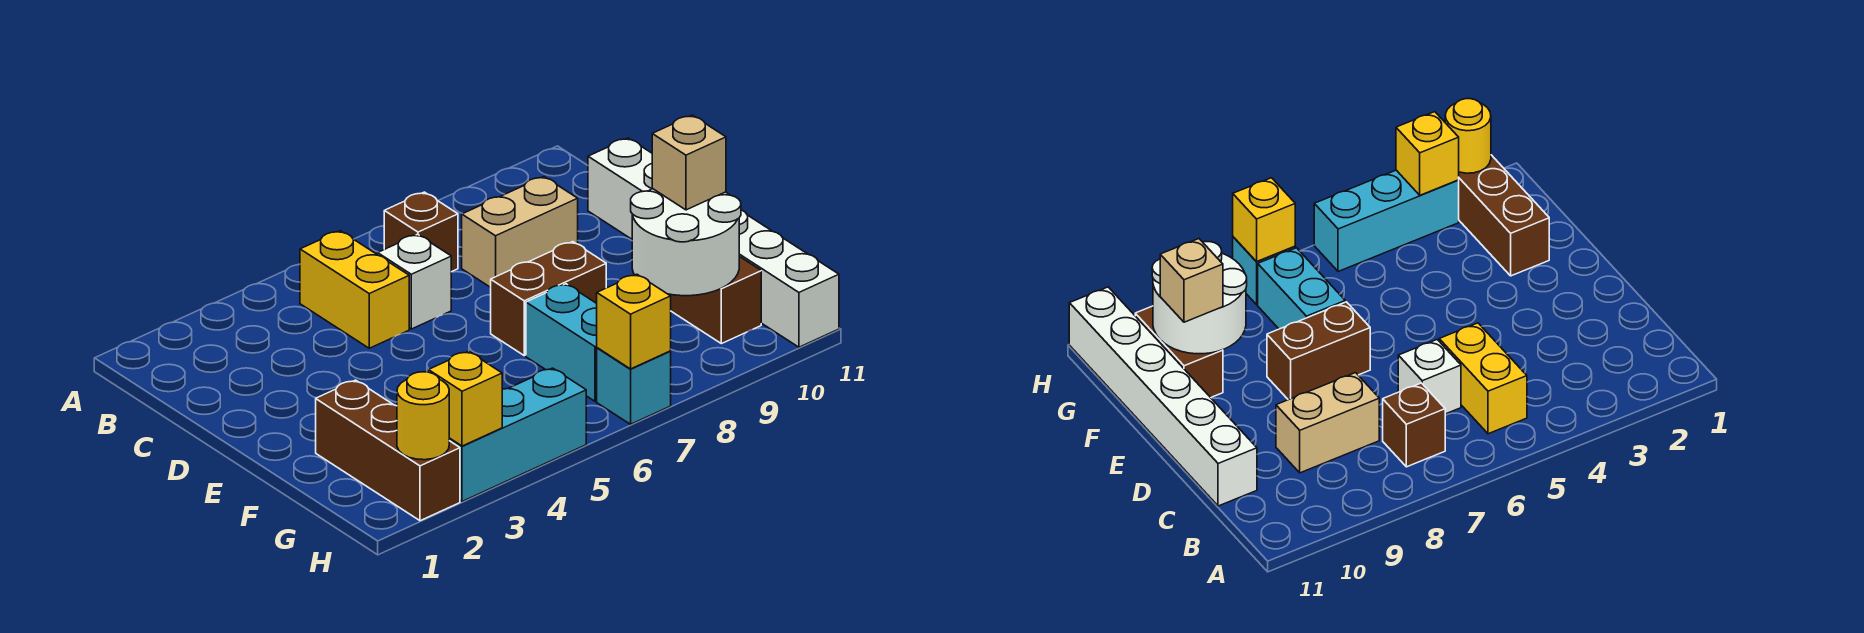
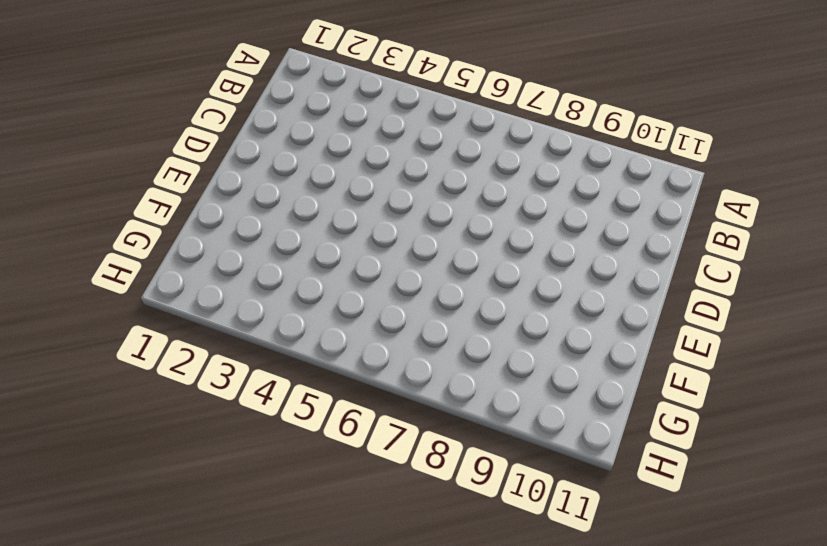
none -> yellow brick B5:C5 level 1
none -> brown brick B7 level 1
none -> white brick C6 level 1

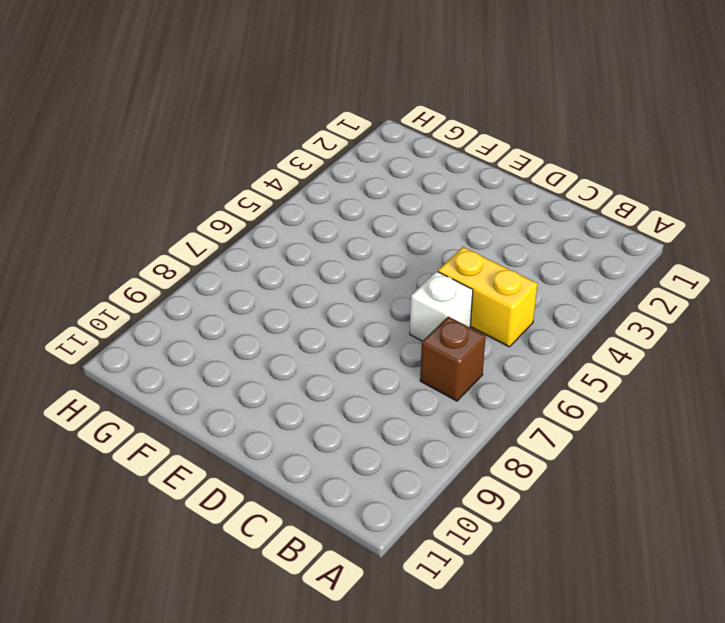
none -> tan brick C8:C9 level 1
none -> white brick C11:H11 level 1
none -> brown brick E7:E8 level 1

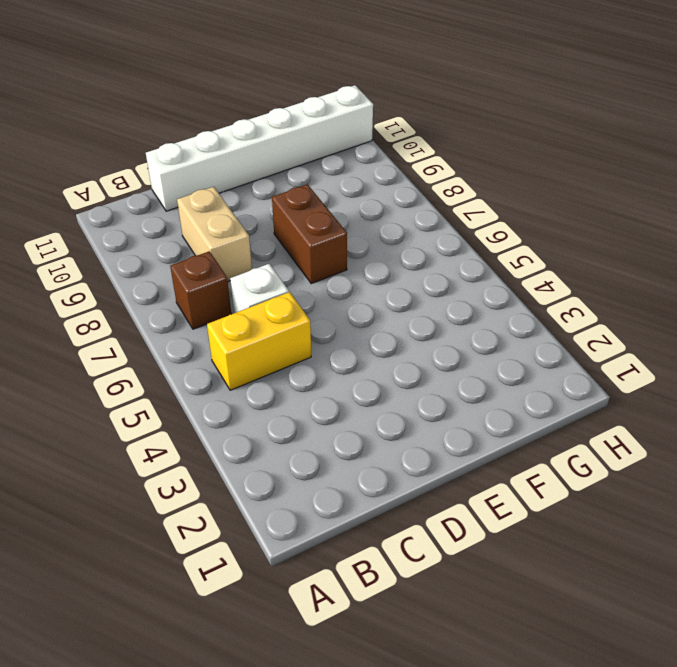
none -> brown brick F2:H2 level 1
none -> cyan brick F7:G7 level 1
none -> brown brick F10:G10 level 1

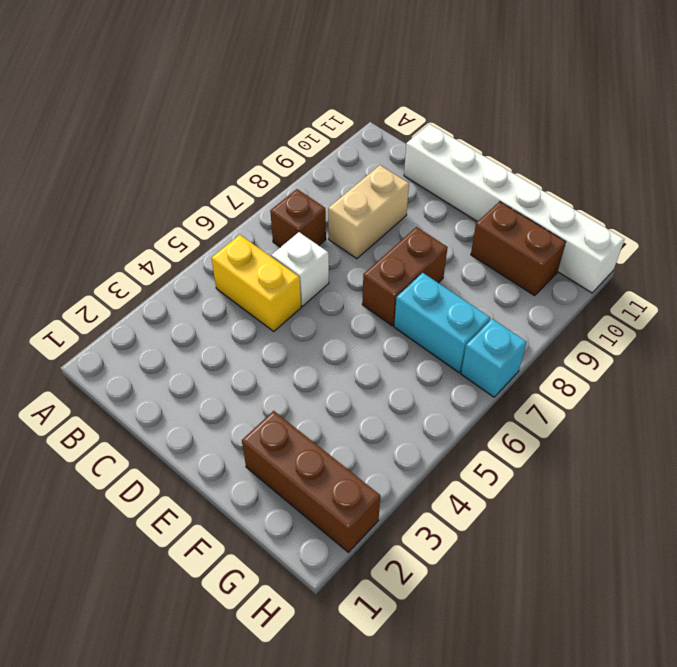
none -> cyan brick H3:H5 level 1
none -> white round brick F9:G10 level 2
none -> yellow round brick H2 level 2

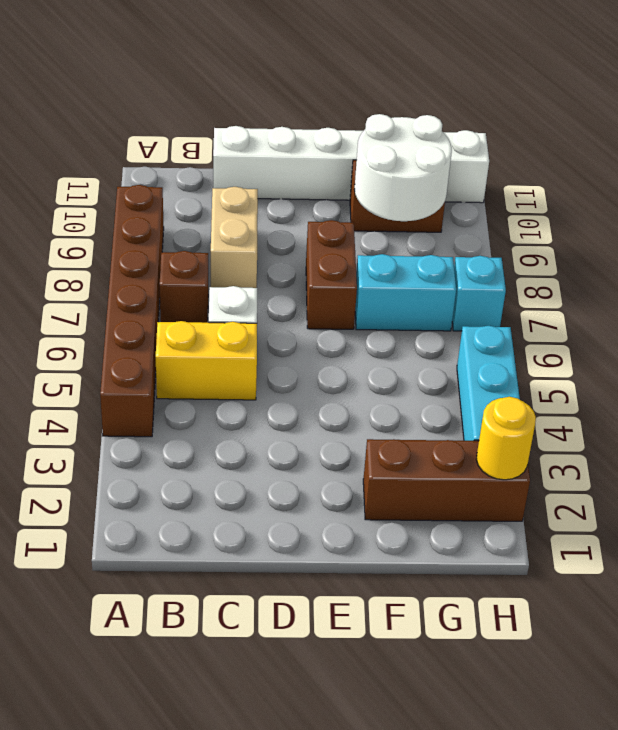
brown brick A4:A9 level 1 -> none
none -> yellow brick H3 level 2
none -> yellow brick H7 level 2
none -> tan brick F10 level 3

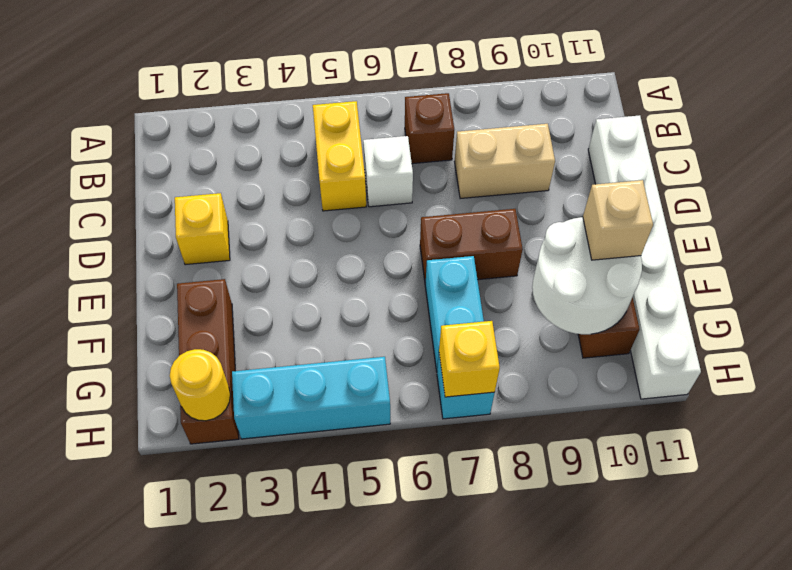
yellow brick D2 level 1 -> yellow brick H3 level 2

